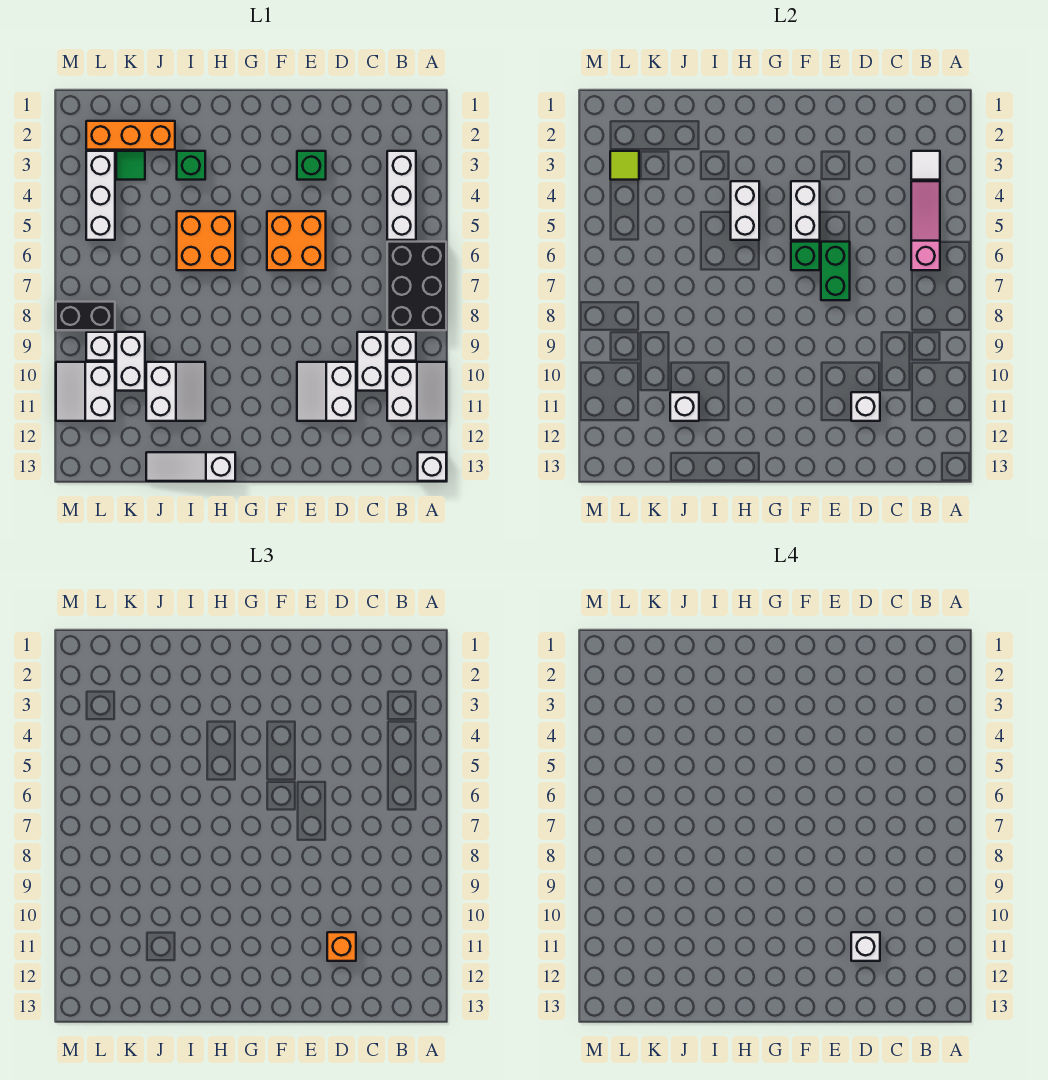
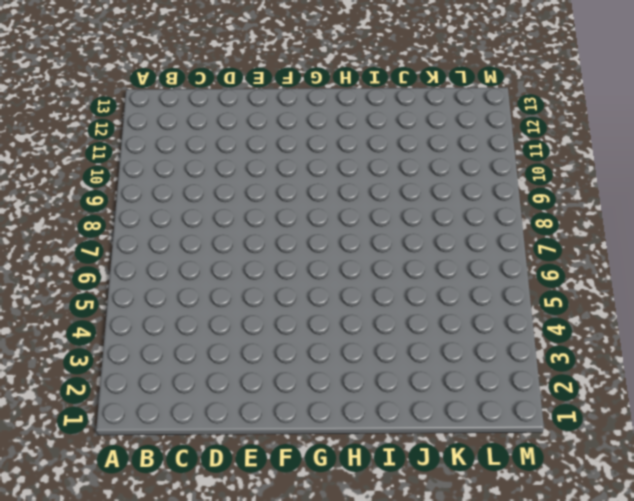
none -> black brick A6:B8 level 1
none -> white slope A10:B11 level 1 top B
none -> white brick A13 level 1
none -> white brick B3:B5 level 1

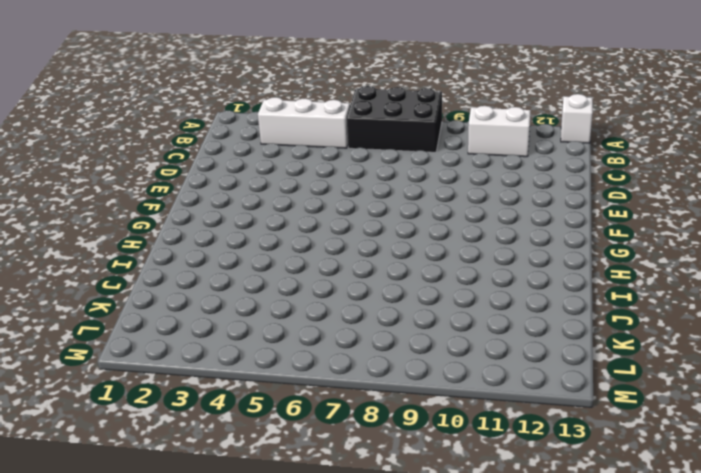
none -> white brick B9 level 1
none -> white brick C9:C10 level 1
none -> white slope D10:E11 level 1 top D
none -> green brick E3 level 1

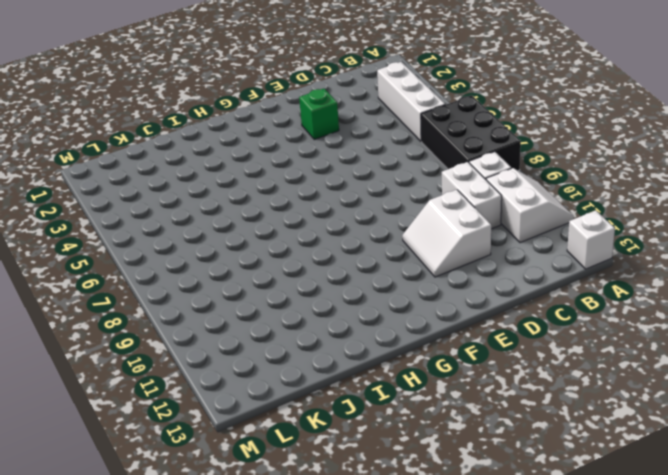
none -> orange brick E5:F6 level 1
none -> orange brick H5:I6 level 1
none -> white slope H13:J13 level 1 top H
none -> green brick I3 level 1

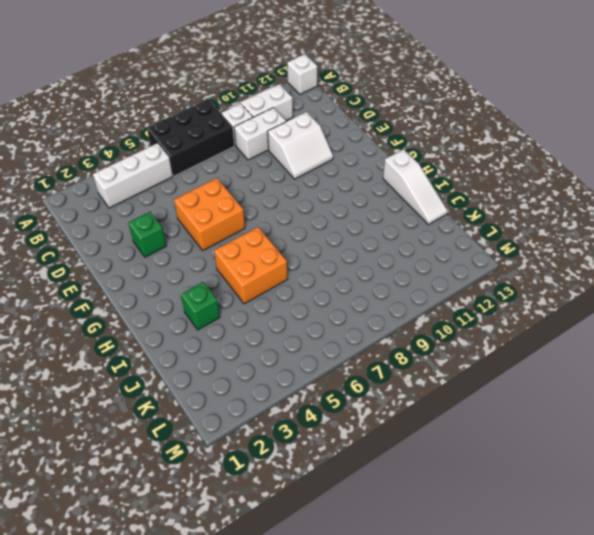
none -> white slope I10:J11 level 1 top J
none -> orange brick J2:L2 level 1
none -> green tile K3 level 1
none -> white brick K9:K10 level 1

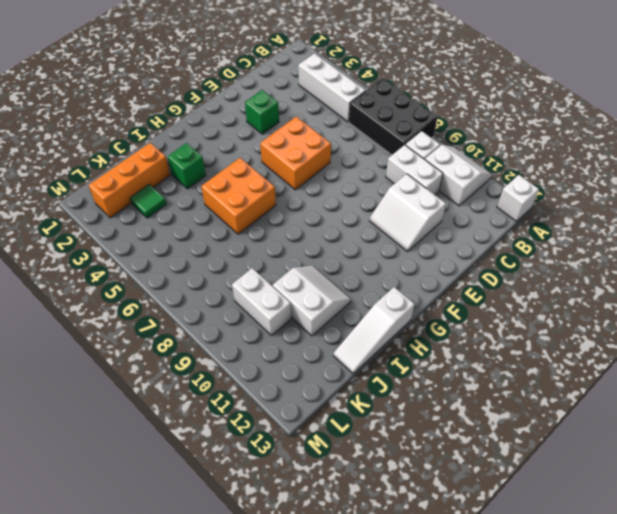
none -> white brick L3:L5 level 1
none -> black brick L8:M8 level 1
none -> white brick L9 level 1
none -> white slope L10:M11 level 1 top L

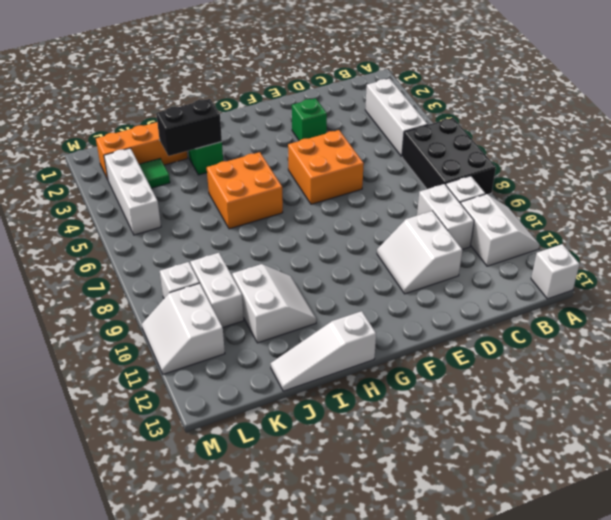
black brick I3:J3 level 2 -> black brick L8:M8 level 1
none -> white tile B3 level 2
none -> pink slope B4:B6 level 2 top 6
none -> white brick D11 level 2
none -> green brick E6:E7 level 2

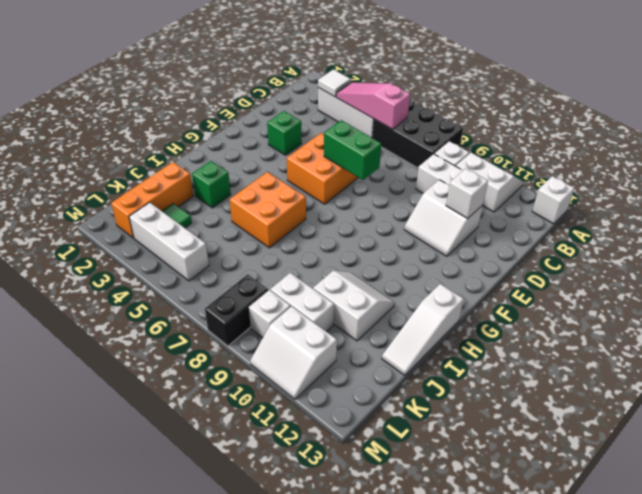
none -> white brick F4:F5 level 2
none -> green brick F6 level 2
none -> white brick H4:H5 level 2
none -> white brick J11 level 2

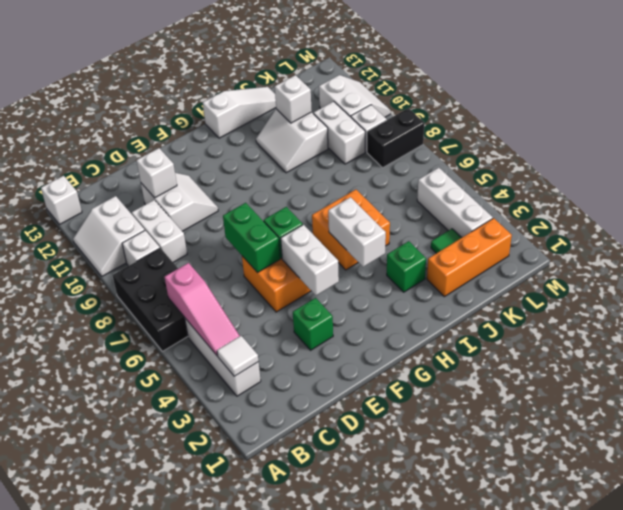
none -> lime tile L3 level 2
none -> orange brick D11 level 3
none -> white brick D11 level 4

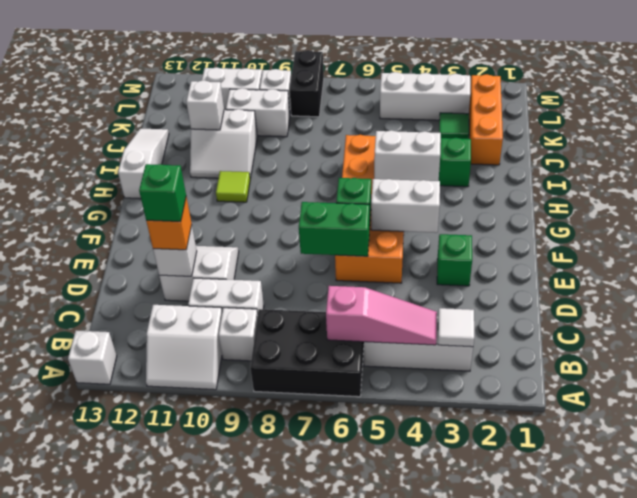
green brick D11 level 4 -> white brick D11 level 4
lime tile H10 level 1 -> lime tile L3 level 2

